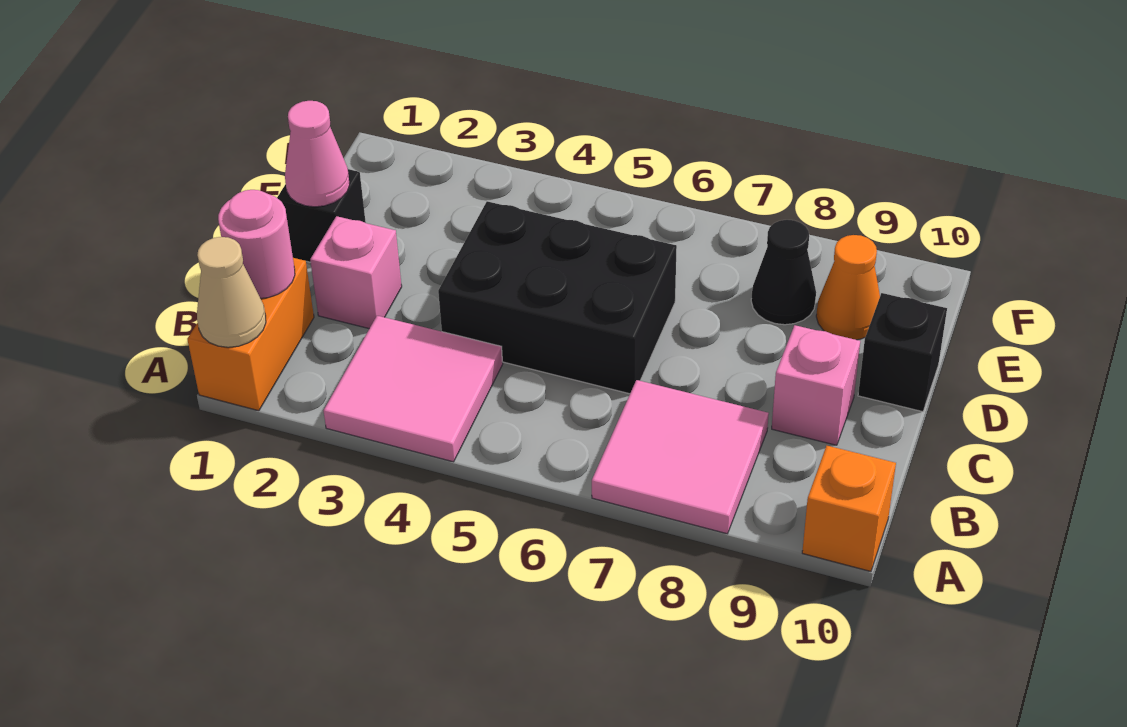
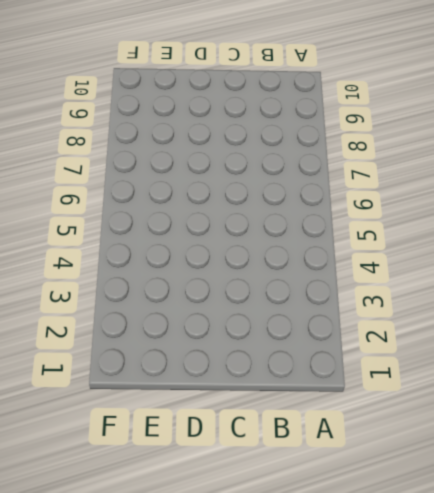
none -> orange brick A1:B1 level 1
none -> pink tile A3:B4 level 1
none -> pink tile A7:B8 level 1

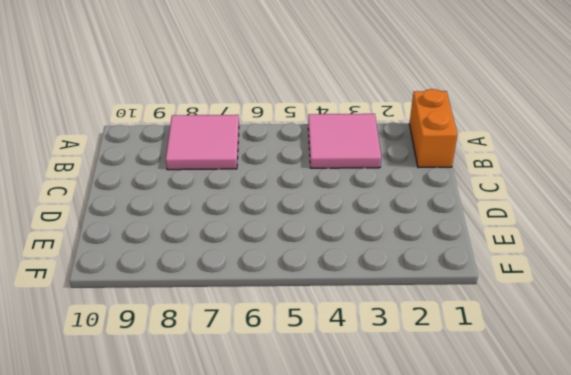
none -> orange brick A10 level 1
none -> pink brick C2 level 1
none -> black brick C4:D6 level 1

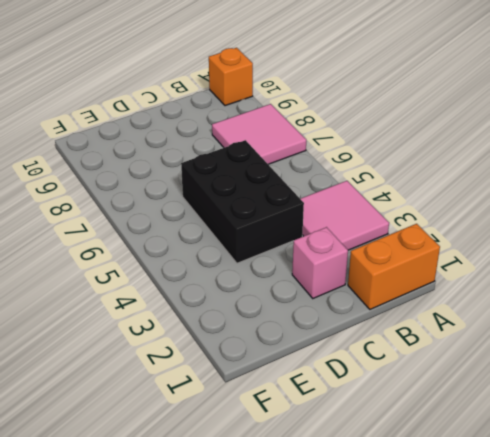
none -> pink brick C9 level 1
none -> black brick D1 level 1
none -> black brick D10 level 1

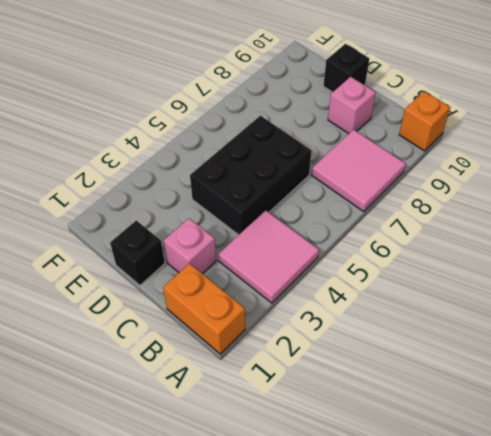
none -> black cone E8 level 1
none -> orange cone E9 level 1
none -> tan cone A1 level 2

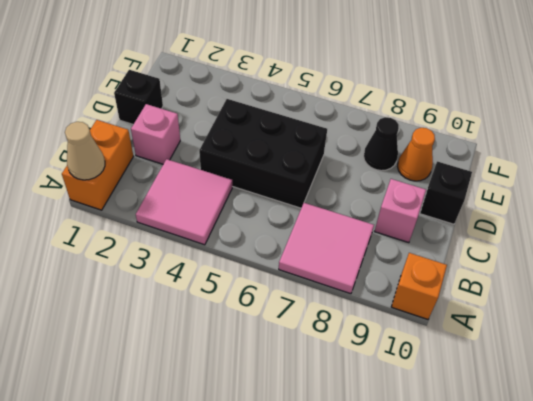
none -> pink round brick B1 level 2
none -> pink cone D1 level 2

